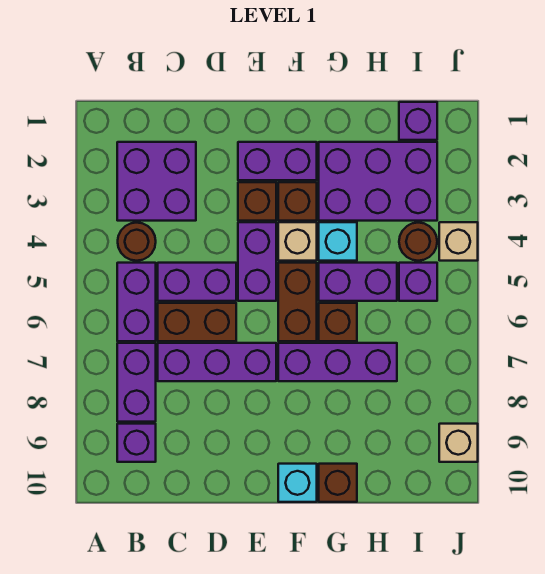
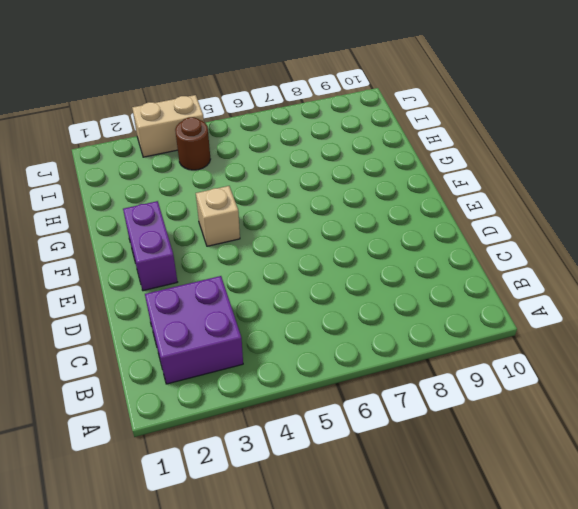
tan brick J3:J4 level 1 -> tan brick J4 level 1
none -> brown round brick B4 level 1
none -> purple brick B5:B6 level 1
none -> purple brick B7:B8 level 1

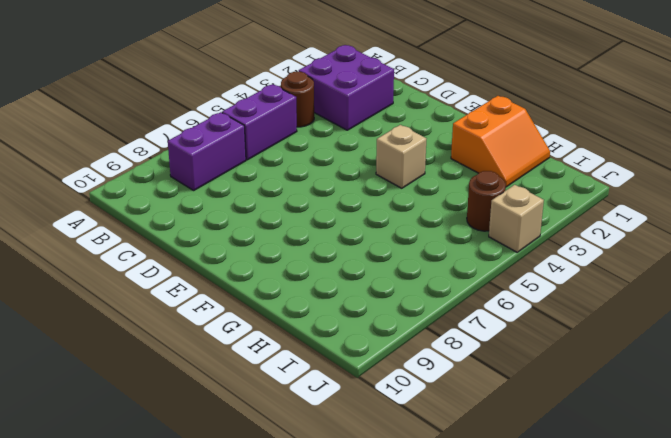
orange slope G1:H2 level 1 top G -> purple brick G2:I3 level 1
none -> purple brick B9 level 1
none -> purple brick C5:D5 level 1
none -> brown brick C6:D6 level 1

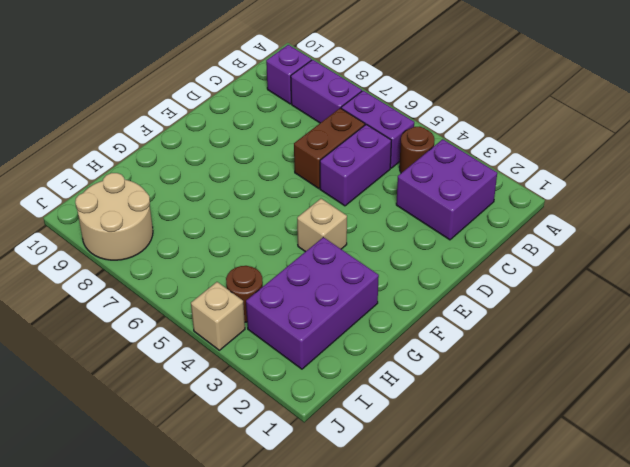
tan round brick I8:J9 level 1 -> tan brick J9 level 1
none -> purple brick C7:E7 level 1
none -> purple brick E2:F2 level 1
none -> brown brick E3 level 1

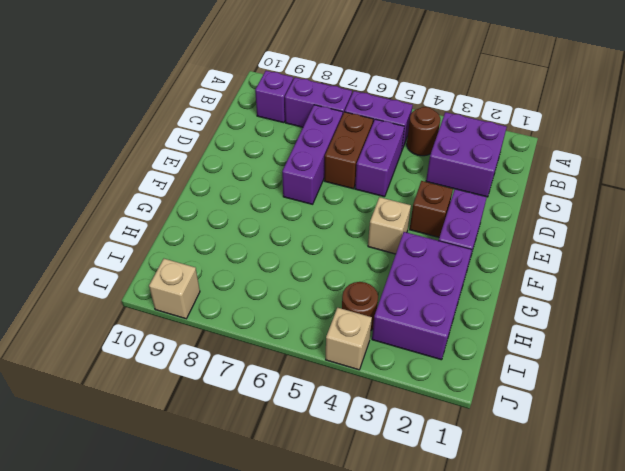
none -> purple brick E4:E5 level 1
none -> brown brick F3 level 1
none -> brown brick F5:F6 level 1

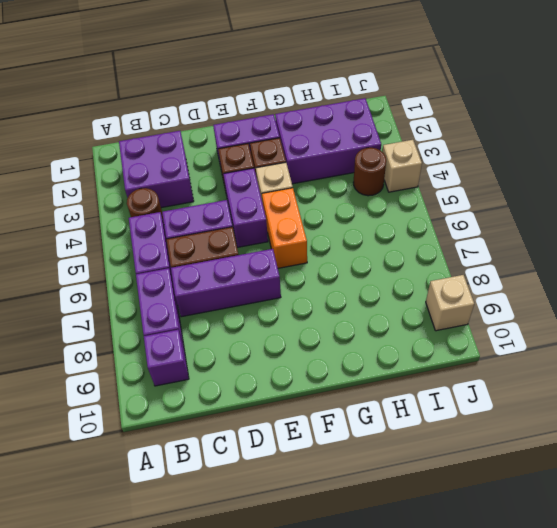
orange brick F5:F6 level 1 -> brown brick F5:F6 level 1
none -> purple brick F7:H7 level 1
none -> cyan brick F10 level 1
none -> cyan brick G4 level 1

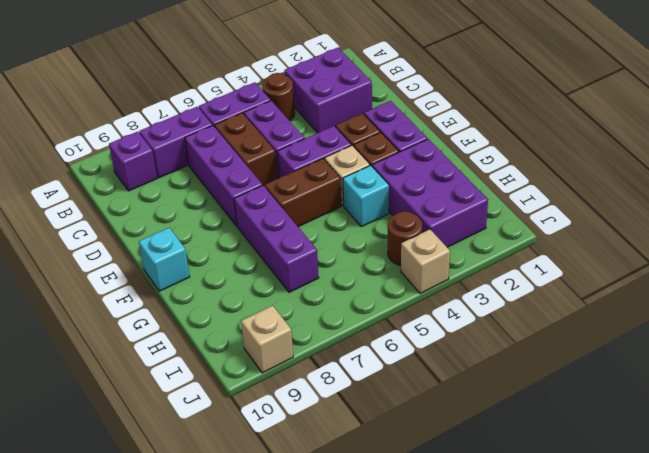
none -> purple brick G5:H5 level 1
none -> brown brick G6 level 1
none -> brown brick G10 level 1

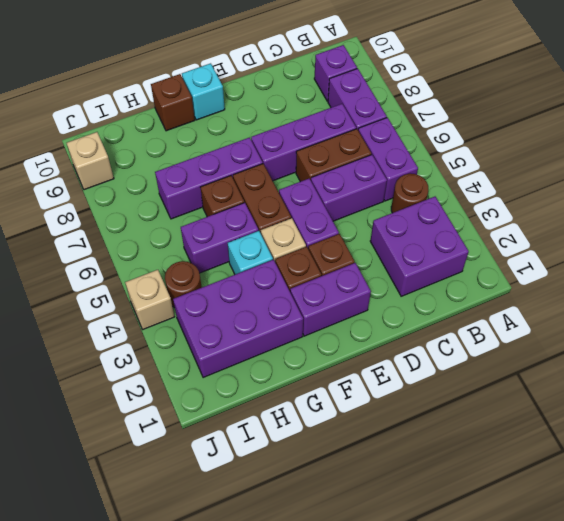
none -> purple brick I1 level 1
none -> purple brick I5 level 1

